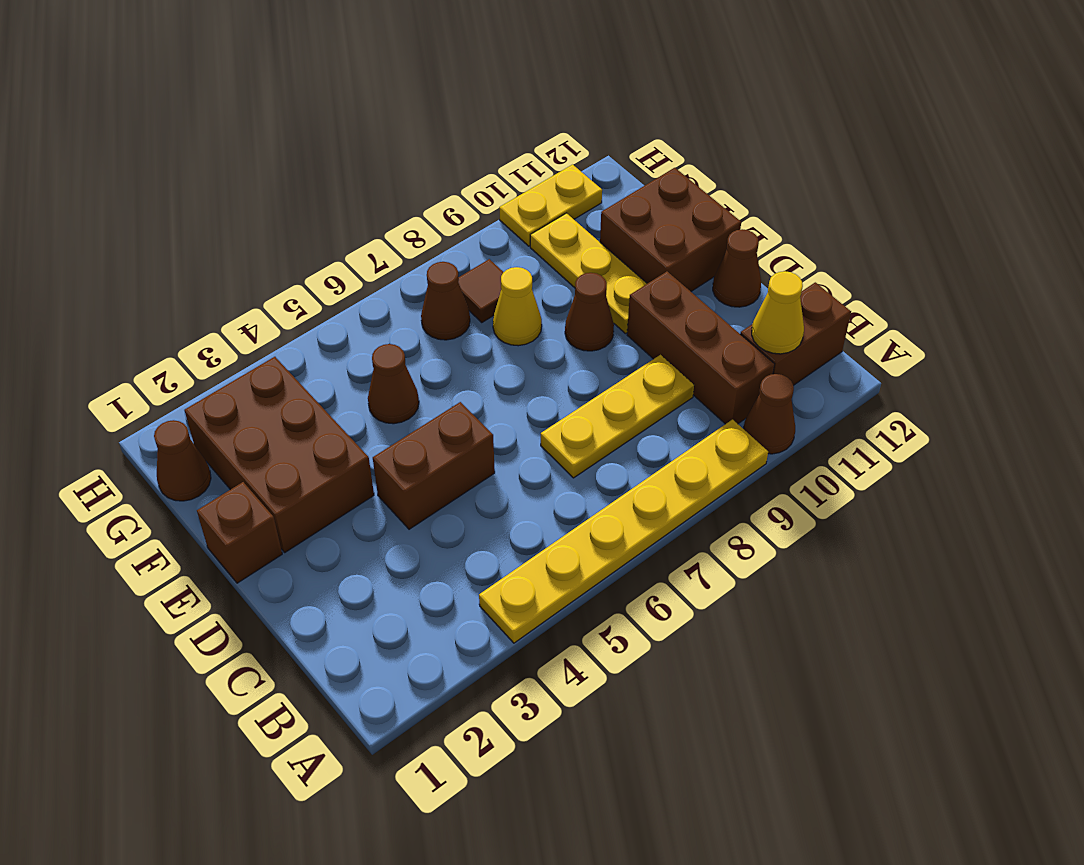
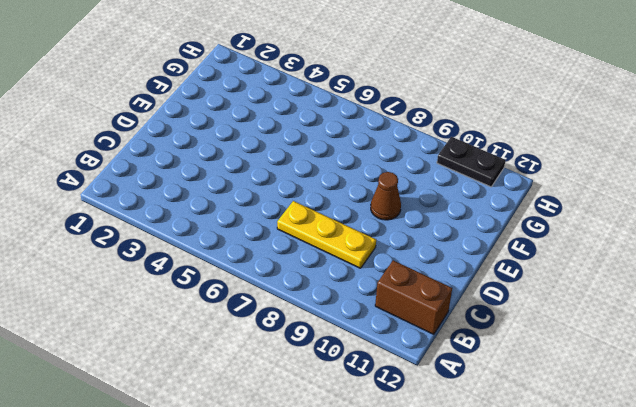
black plate H10:H11 level 1 -> yellow plate H10:H11 level 1
none -> yellow plate A4:A9 level 1
none -> brown cone A10 level 1
none -> brown brick B10:D10 level 1

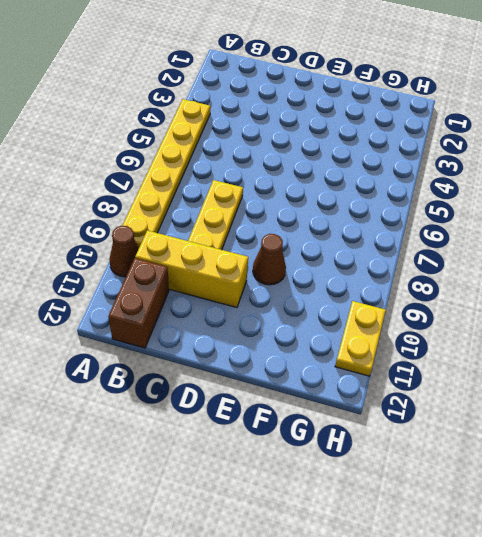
yellow brick B10:D10 level 1 -> brown brick B10:D10 level 1
none -> brown brick D4:D5 level 1
none -> brown cone D12 level 1
none -> brown brick E1 level 1

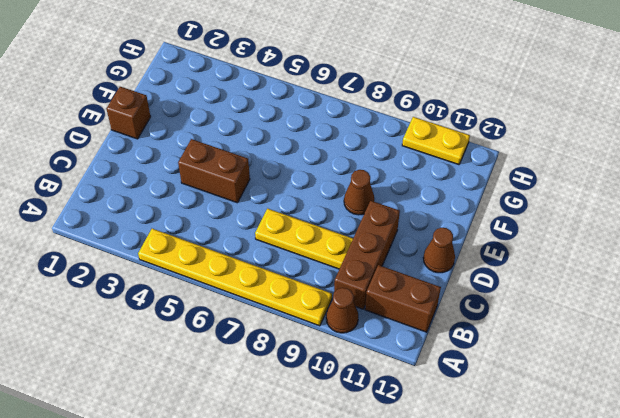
none -> brown brick E2:G3 level 1
none -> yellow plate E10:G10 level 1
none -> brown brick E11:F12 level 1

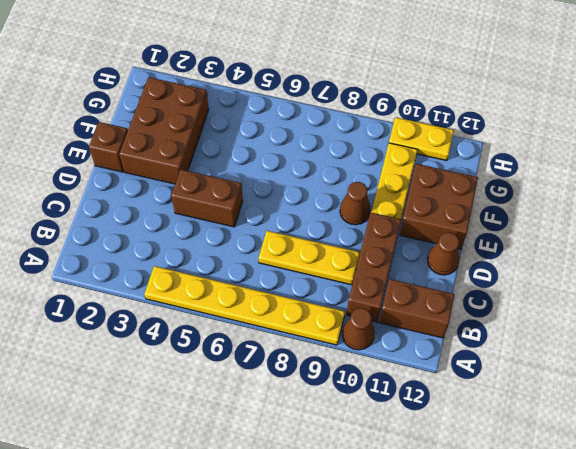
none -> brown cone F5 level 1
none -> yellow cone F8 level 1
none -> brown cone G1 level 1

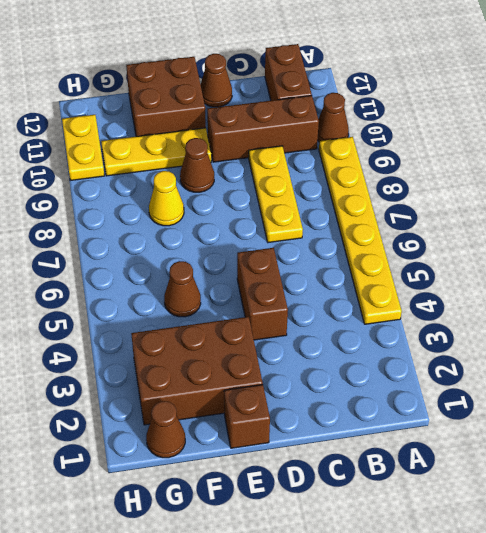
none -> brown cone G7 level 1
none -> brown tile G8 level 1
none -> yellow cone B11 level 2

